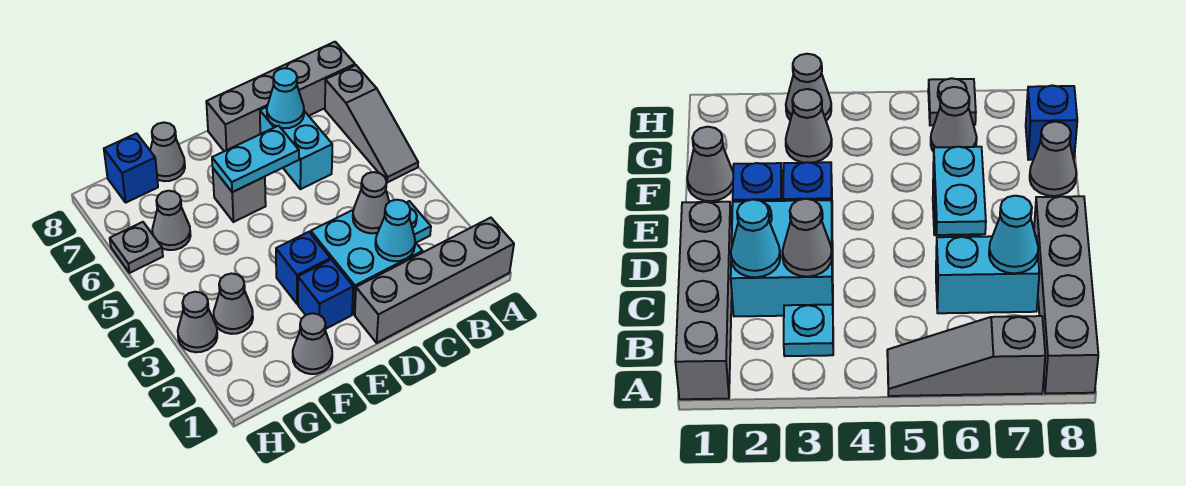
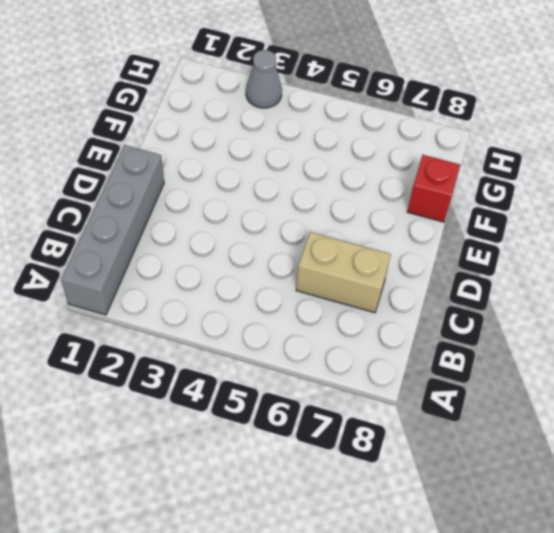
tan brick C6:C7 level 1 -> cyan brick C6:C7 level 1
red brick F8 level 1 -> grey cone F8 level 1
none -> grey slope A5:A7 level 1 top 7
none -> grey brick A8:D8 level 1
none -> cyan plate B3 level 1

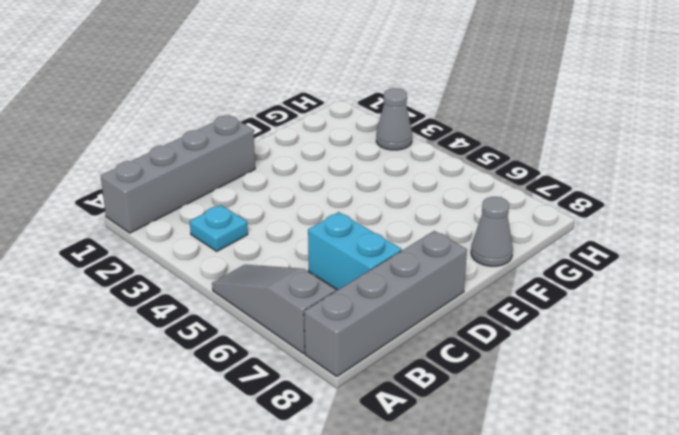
none -> cyan brick C2:D3 level 1
none -> blue brick E2 level 1
none -> blue brick E3 level 1

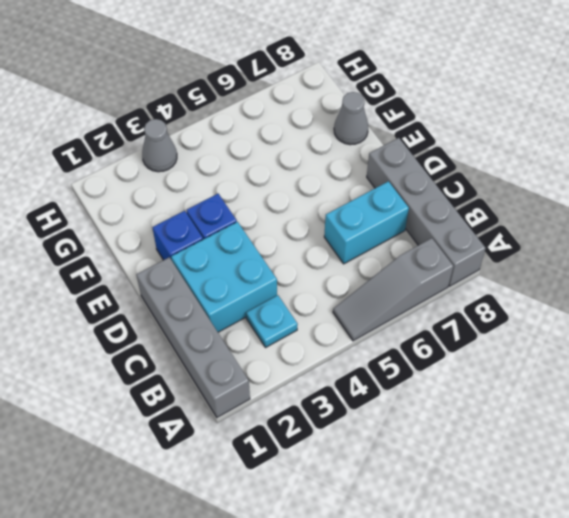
none -> grey brick E6 level 1
none -> grey cone F1 level 1
none -> grey cone G3 level 1

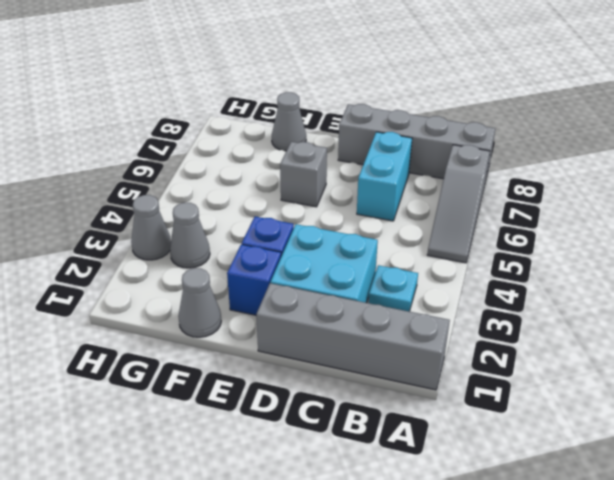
none -> grey cone G6 level 1
none -> blue brick G8 level 1
none -> grey plate H6 level 1

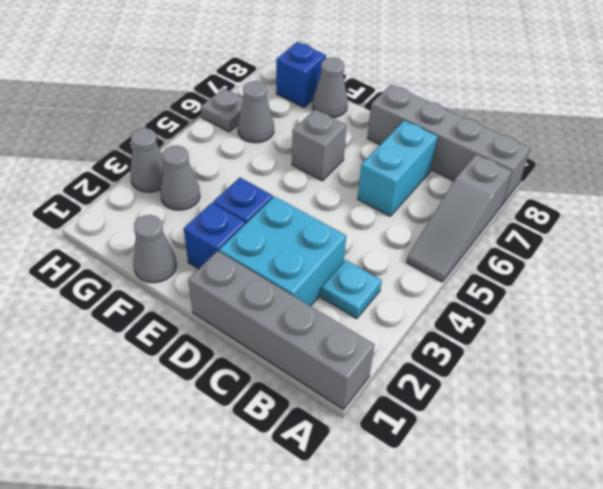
none -> cyan cone C2 level 2
none -> grey cone C3 level 2
none -> cyan cone C7 level 2

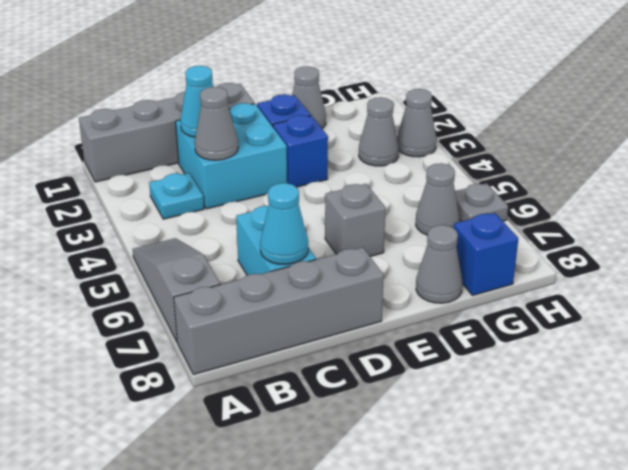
none -> cyan plate D6:E6 level 2

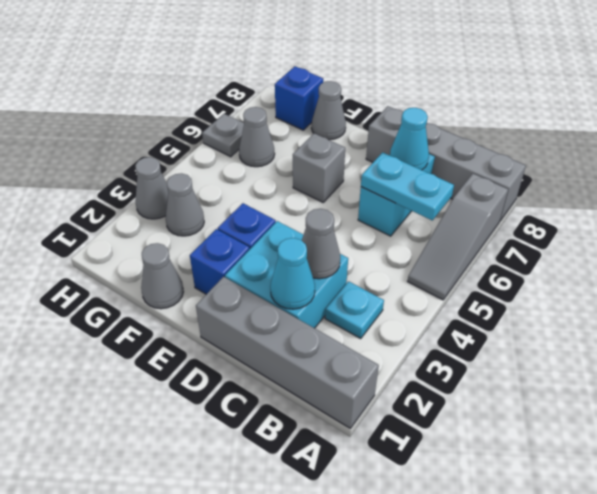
cyan plate B6:C6 level 2 -> cyan plate D6:E6 level 2

